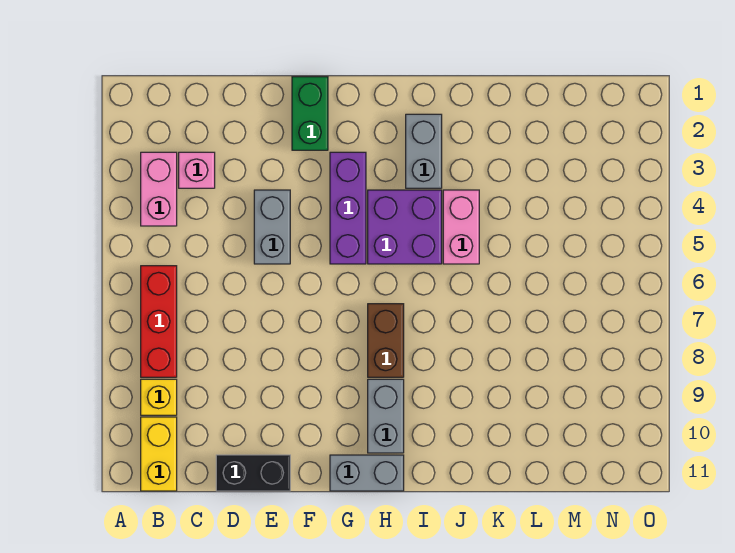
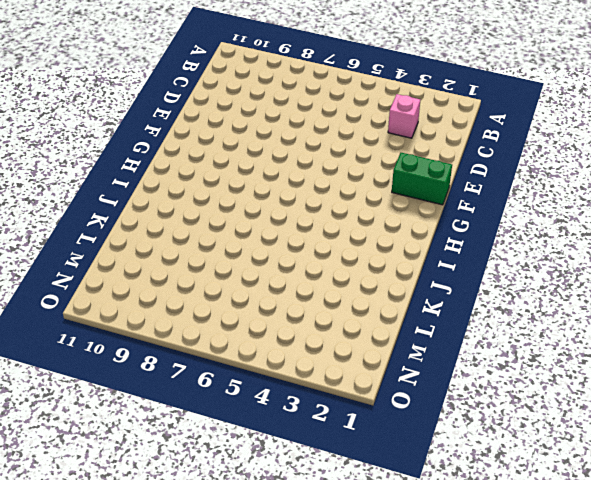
none -> pink brick B3:B4 level 1
none -> red brick B6:B8 level 1
none -> yellow brick B9 level 1

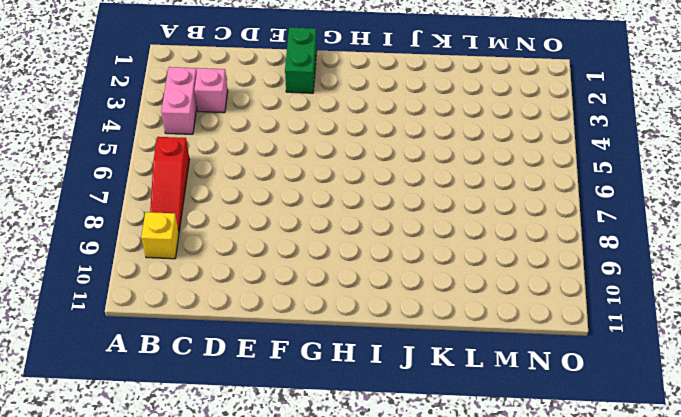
red slope B6:B8 level 1 top 6 -> red brick B6:B8 level 1
none -> yellow brick B10:B11 level 1
none -> black brick D11:E11 level 1
none -> grey brick E4:E5 level 1

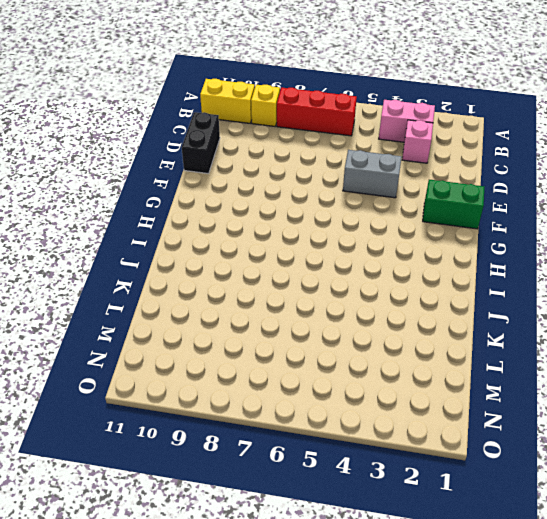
none -> purple brick G3:G5 level 1
none -> grey brick G11:H11 level 1
none -> purple brick H4:I5 level 1

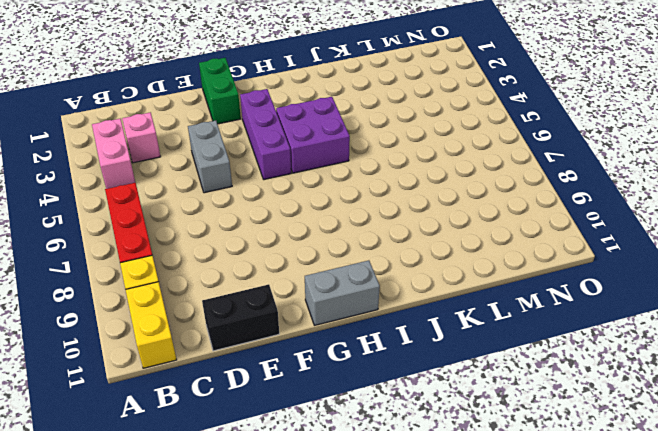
none -> brown brick H7:H8 level 1
none -> grey brick H9:H10 level 1
none -> grey brick I2:I3 level 1

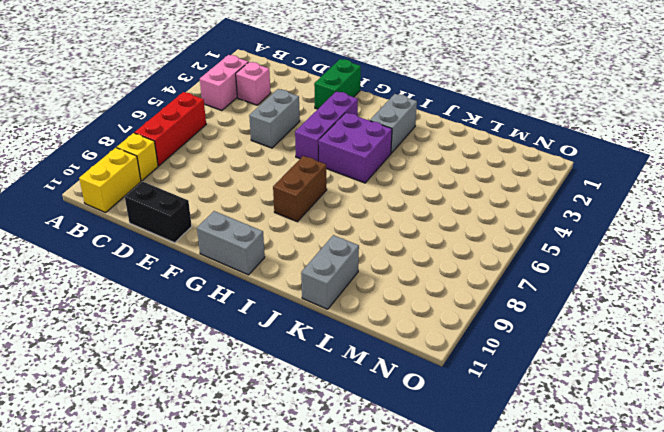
grey brick K10:K11 level 1 -> grey brick H9:H10 level 1
none -> pink brick J4:J5 level 1

